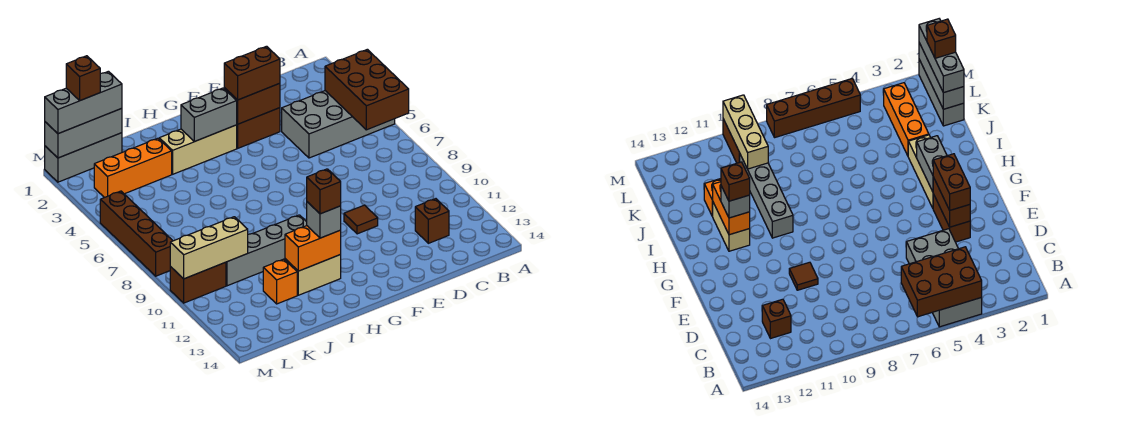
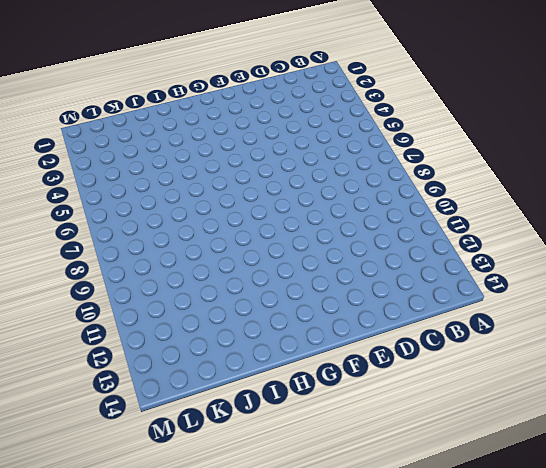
none -> grey brick A4:D5 level 1
none -> brown brick C12 level 1
none -> brown brick E3:F3 level 1

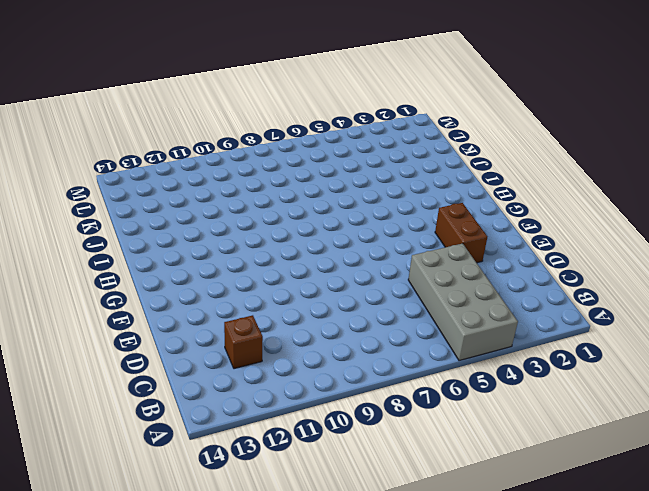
none -> brown tile E10 level 1
none -> tan brick G3:I3 level 1
none -> grey brick H10:K10 level 1

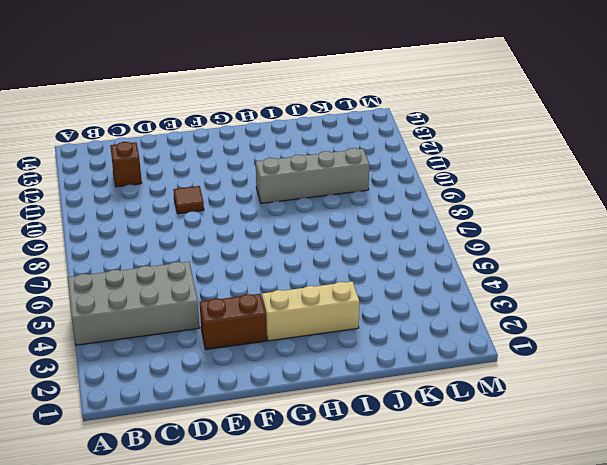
none -> tan brick H12:I12 level 1
none -> orange brick J3:L3 level 1
none -> orange brick J12 level 1

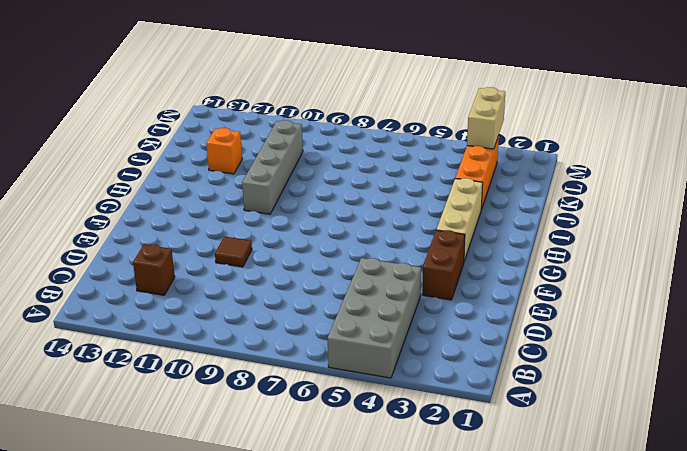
tan brick L3:M3 level 2 -> tan brick H12:I12 level 1
none -> grey brick K1:M1 level 1
none -> brown brick L10:M10 level 1
none -> brown brick M5:M8 level 1

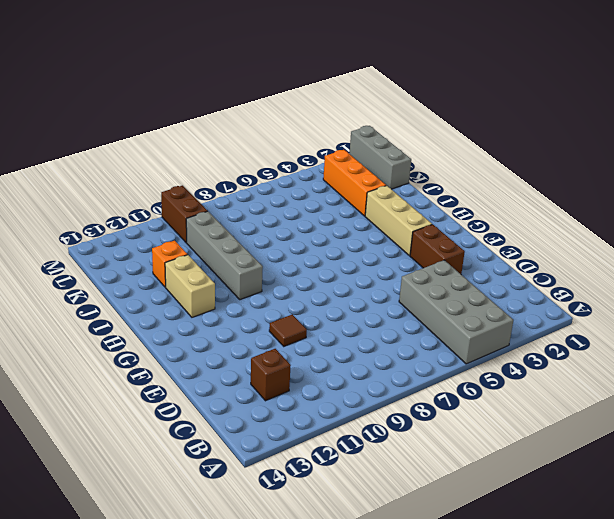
none -> brown brick M5:M8 level 1
none -> brown brick A4:B6 level 2
none -> brown brick E3:F3 level 2

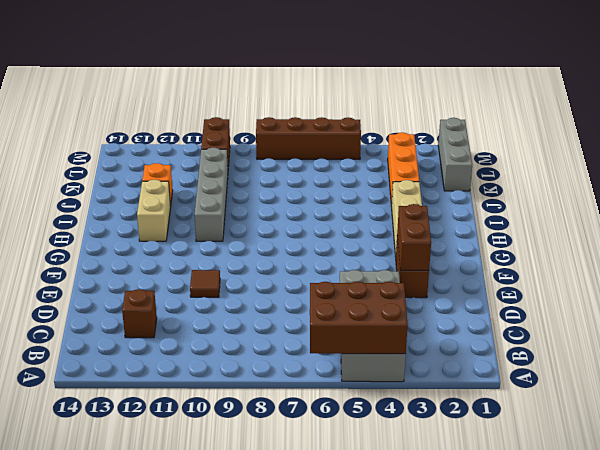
none -> grey brick G3:H3 level 2
none -> orange brick H12:I12 level 2
none -> grey brick K1:M1 level 2

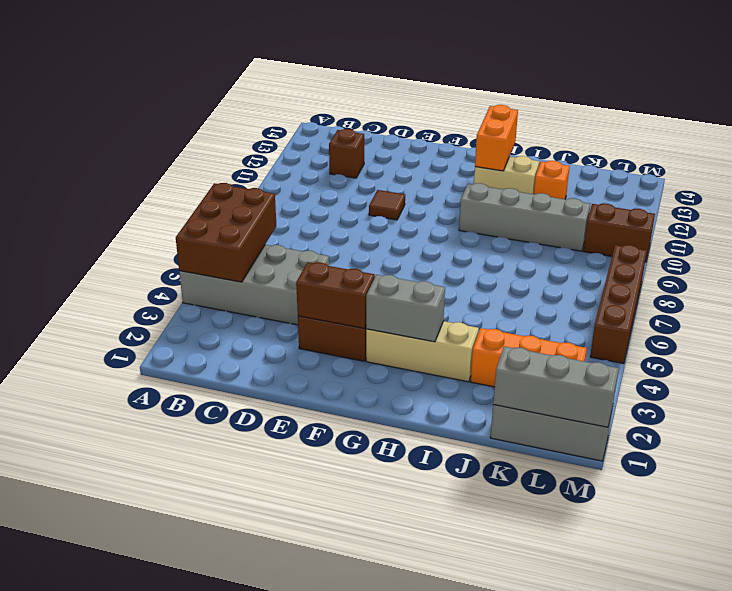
orange brick H12:H13 level 2 -> orange brick H12:I12 level 2
none -> tan brick K10:M10 level 2
none -> brown brick E3:F3 level 3
none -> grey brick H12 level 3

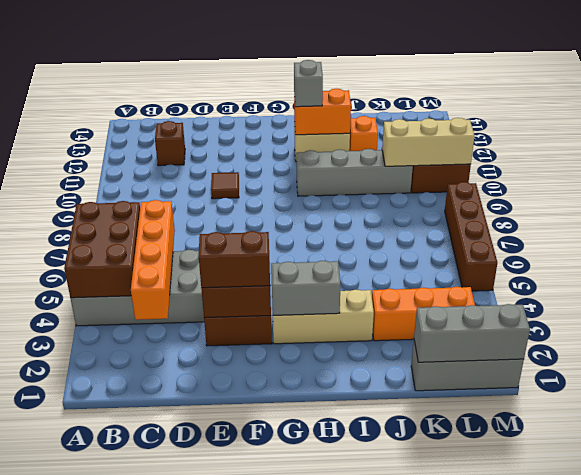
orange brick C3:C6 level 2 -> none
none -> grey brick K1:M1 level 3
none -> brown brick H12 level 4
none -> brown brick L1 level 4

